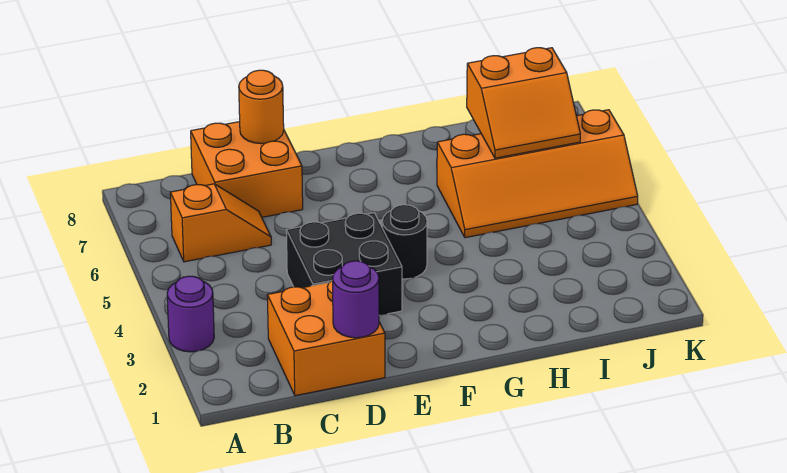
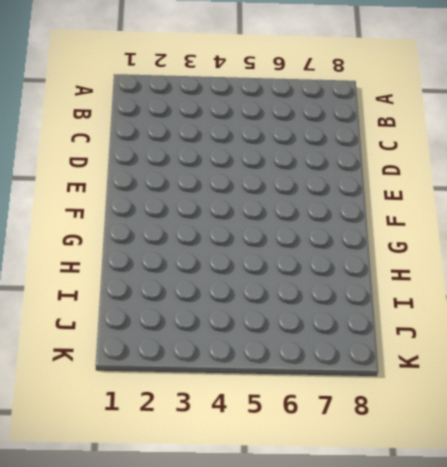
none -> purple round brick A3 level 1
none -> orange slope B6:C6 level 1 top B

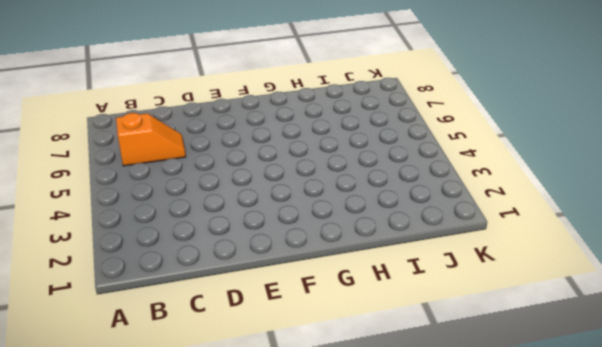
none -> purple round brick A3 level 1
none -> orange brick C1:D2 level 1

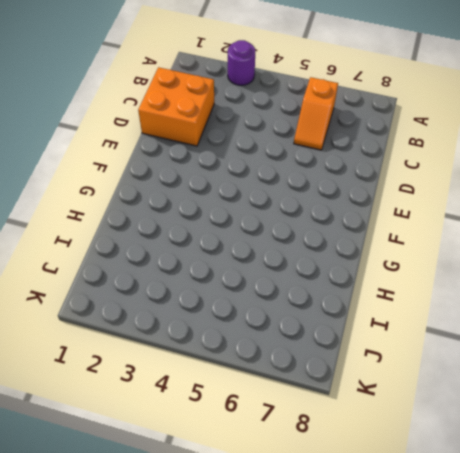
none -> orange brick C7:D8 level 1
none -> black brick D3:E4 level 1

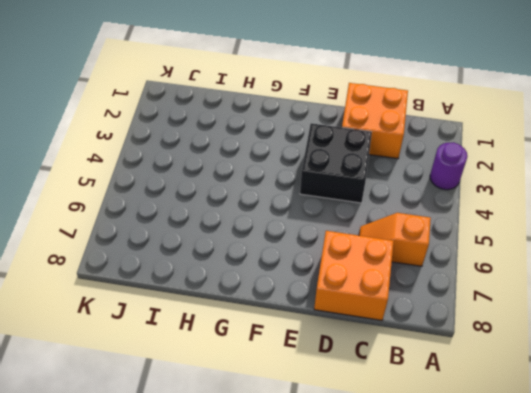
none -> black round brick F4 level 1
none -> orange slope H5:K6 level 1 top 6

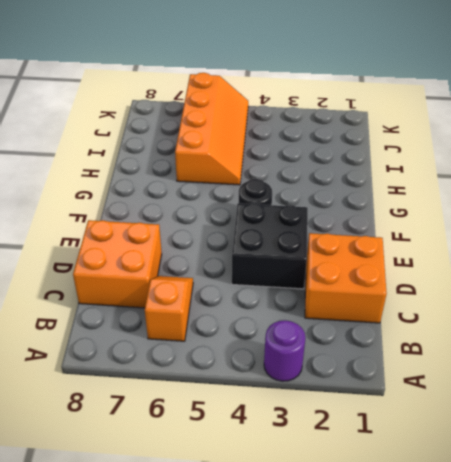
none -> purple round brick D1 level 2
none -> orange round brick D8 level 2

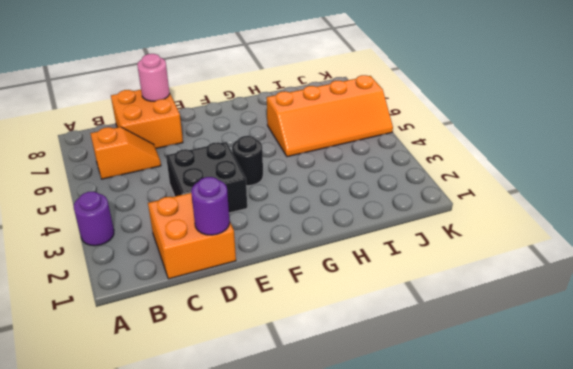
pink round brick D8 level 2 -> orange round brick D8 level 2
none -> orange slope I6:J7 level 2 top 7

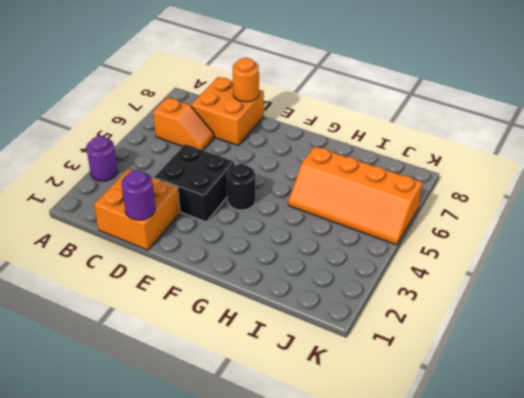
none -> orange slope I6:J7 level 2 top 7

